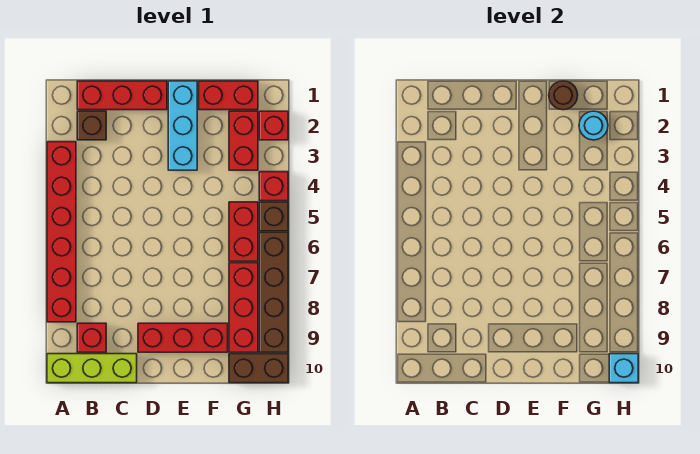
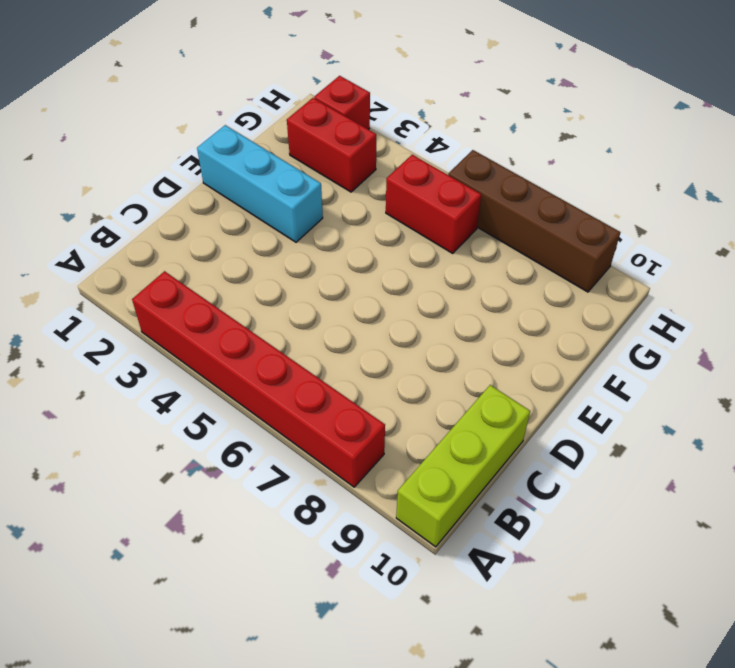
none -> red brick B1:D1 level 1
none -> brown brick B2 level 1
none -> red brick B9 level 1

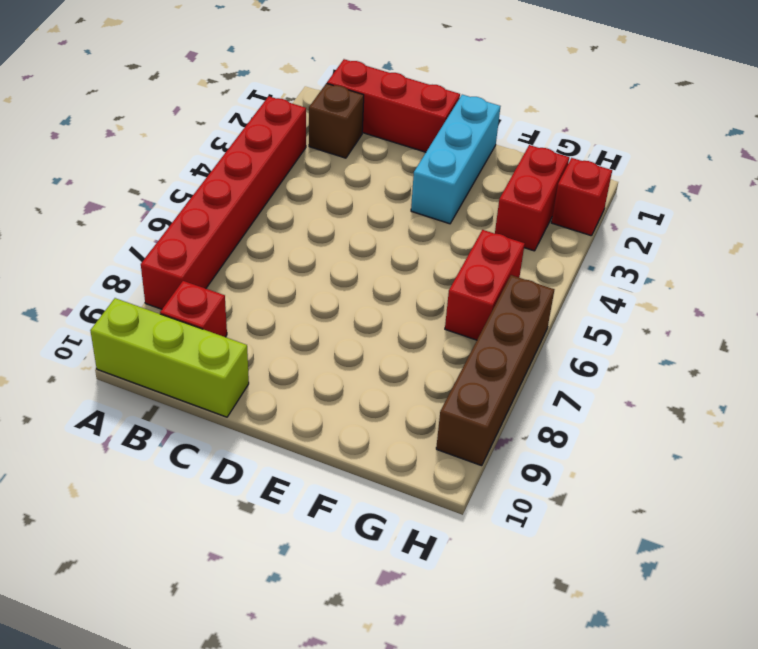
none -> red brick D9:F9 level 1
none -> red brick F1:G1 level 1
none -> red brick G7:G9 level 1

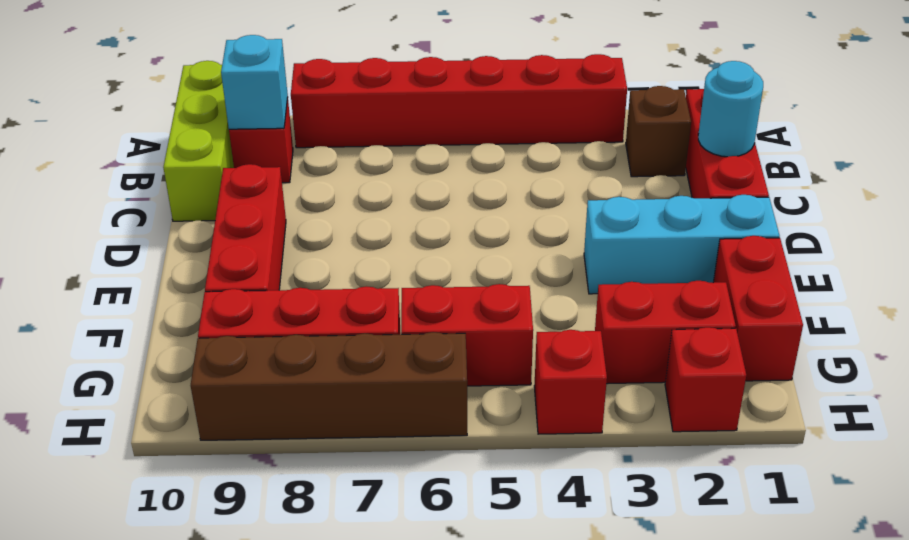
cyan brick B9 level 2 -> cyan brick H10 level 2
cyan round brick C1 level 2 -> cyan round brick G2 level 2
none -> brown brick G10:H10 level 1
none -> brown brick H5 level 1
none -> brown round brick F1 level 2

